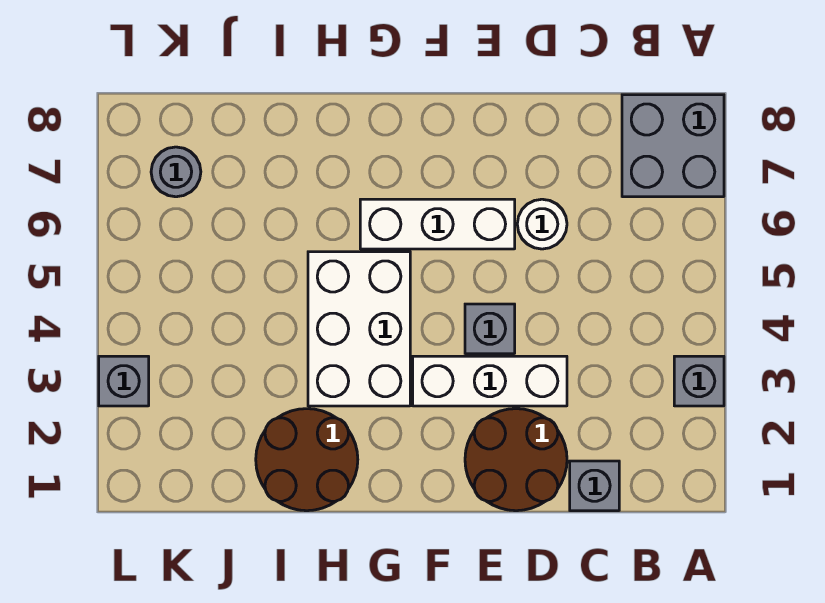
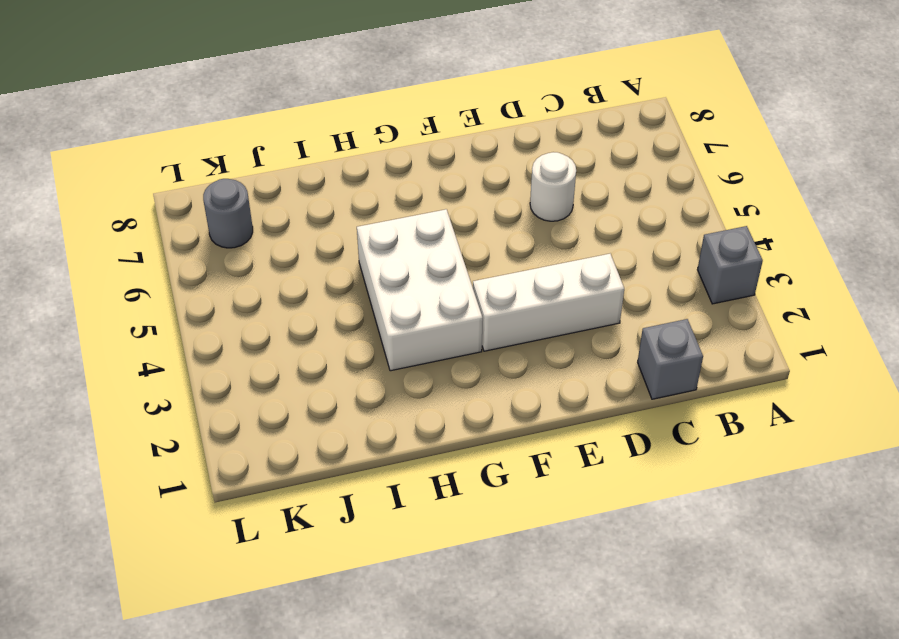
none -> grey brick A7:B8 level 1
none -> brown round brick D1:E2 level 1
none -> grey brick E4 level 1

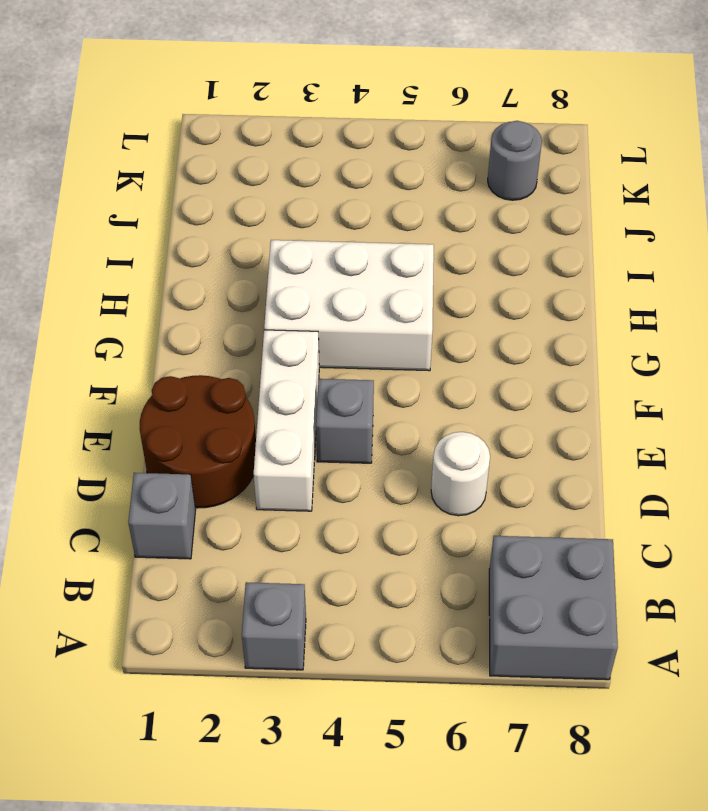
none -> white brick E6:G6 level 1
none -> brown round brick H1:I2 level 1
none -> grey brick L3 level 1

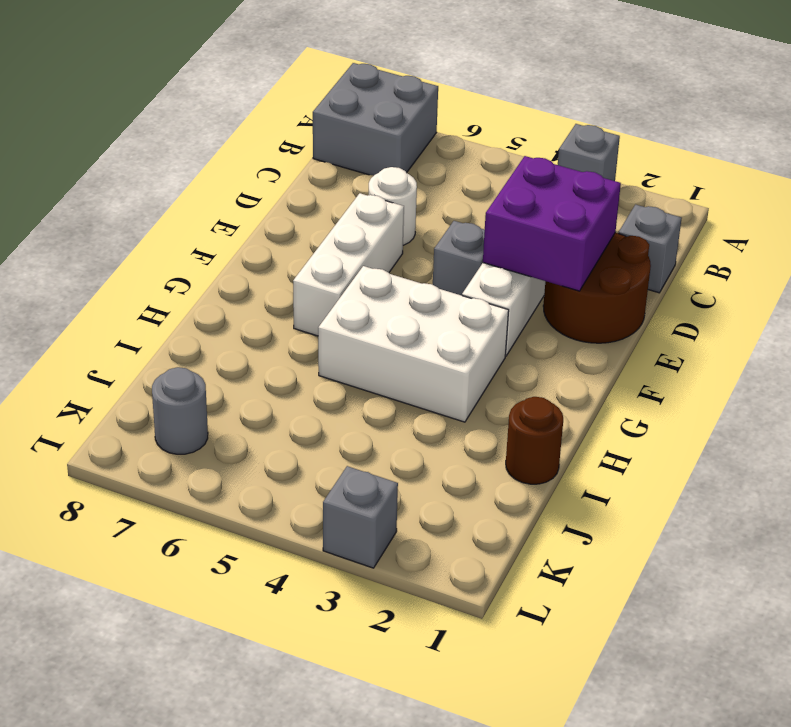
purple brick D2:E3 level 2 -> none
brown round brick I1 level 1 -> brown round brick H1:I2 level 1

